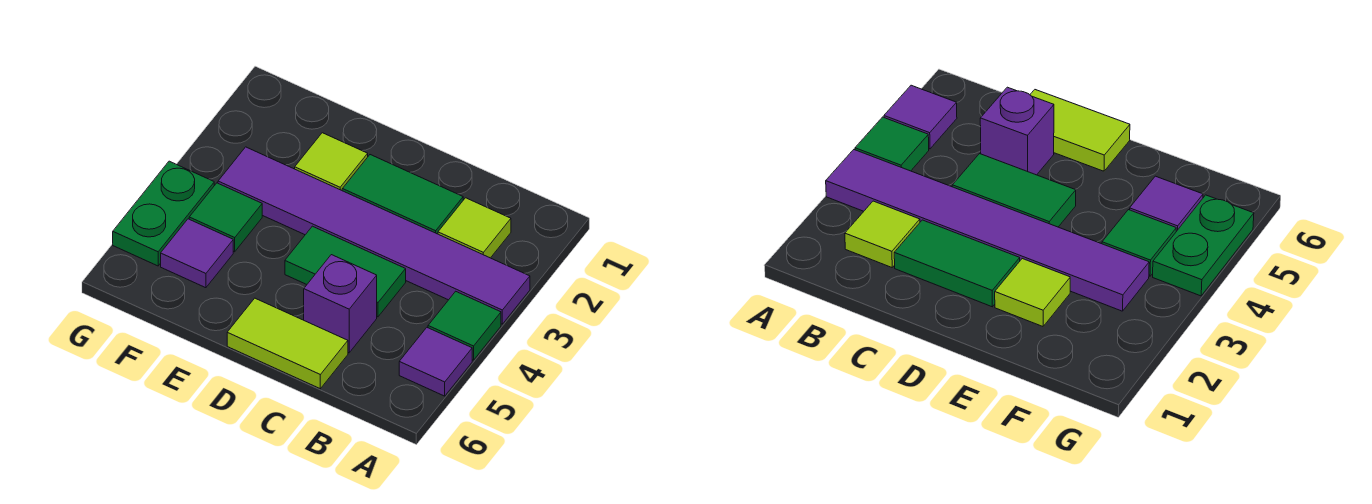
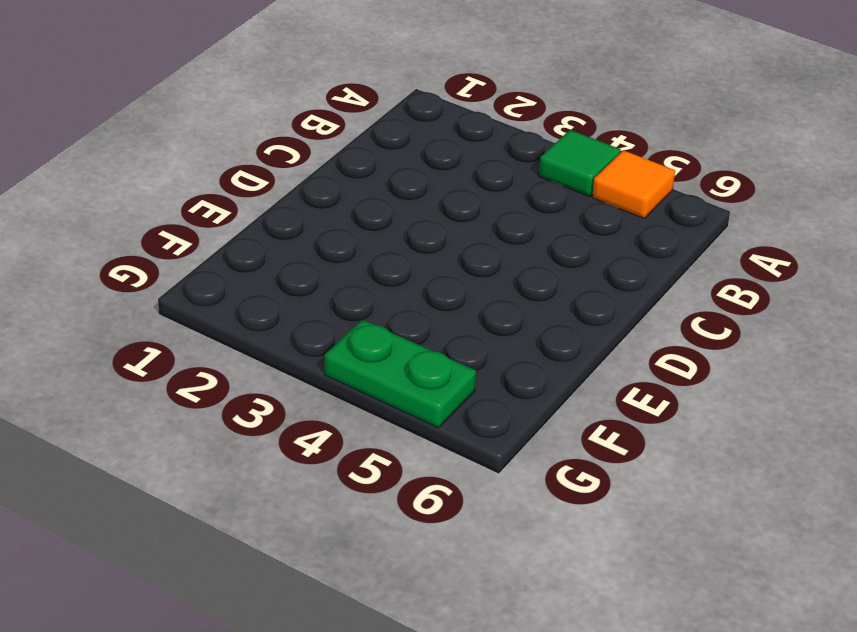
orange tile A5 level 1 -> purple tile A5 level 1
none -> purple tile A3:F3 level 1
none -> lime tile B2 level 1
none -> green tile C2:D2 level 1

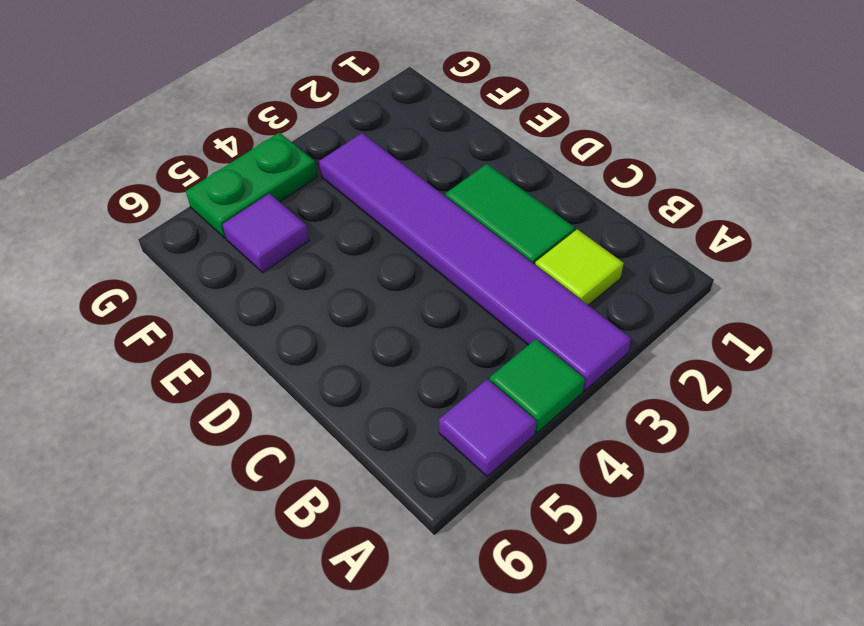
none -> green tile C4:D4 level 1
none -> purple brick C5 level 1
none -> lime tile C6:D6 level 1

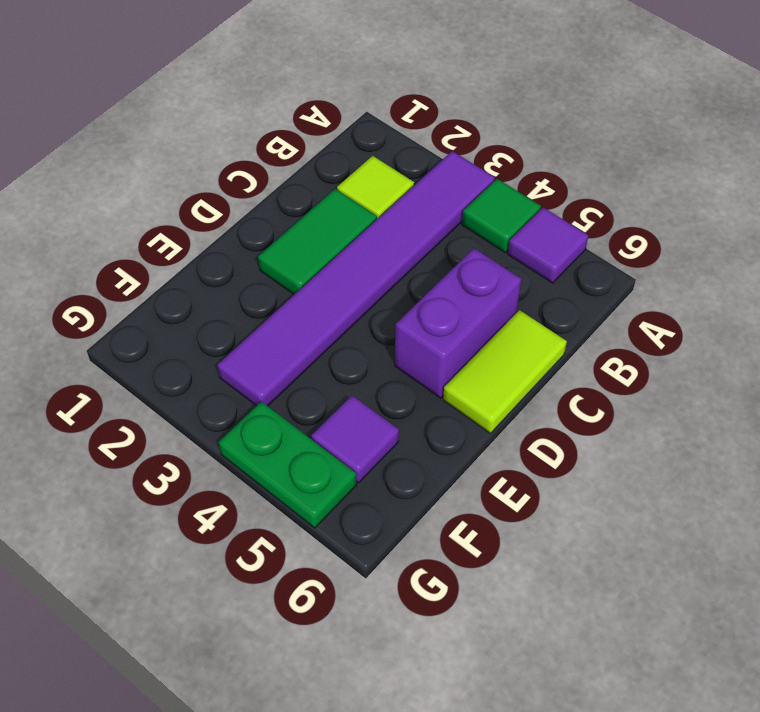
purple brick C5:D5 level 1 -> purple brick C5 level 1
none -> green tile C4:D4 level 1
none -> lime tile E2 level 1
none -> green tile F4 level 1

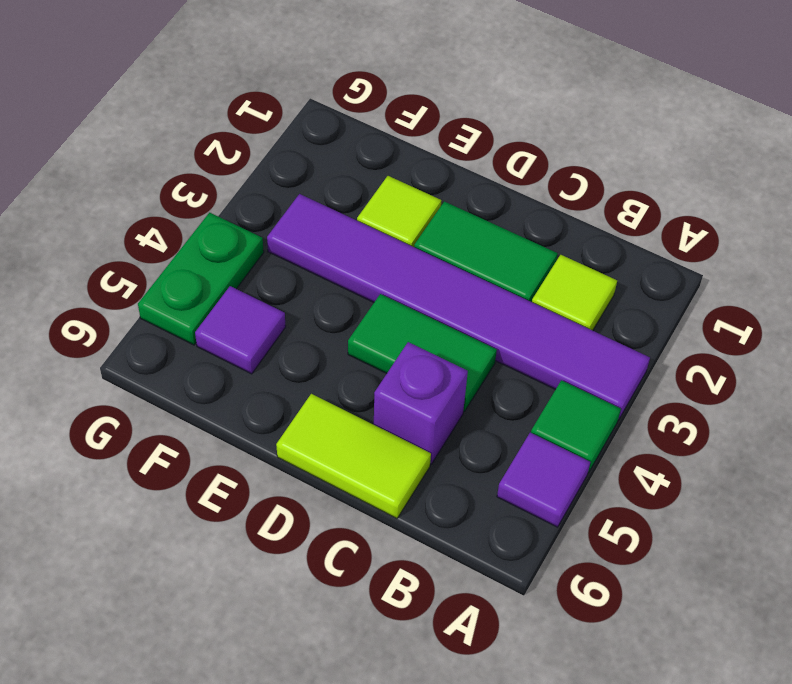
none -> green tile F4 level 1

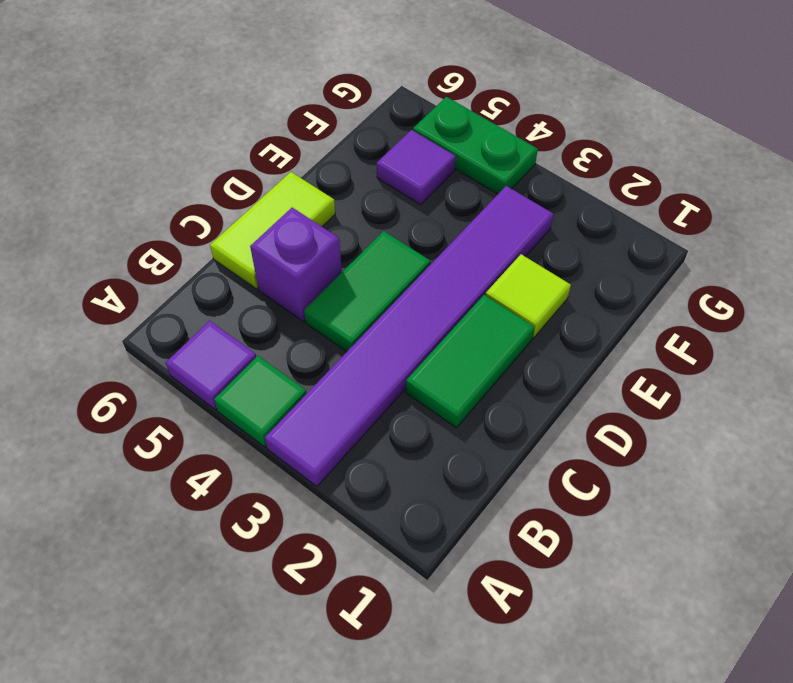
none -> lime tile B2 level 1
none -> green tile F4 level 1

